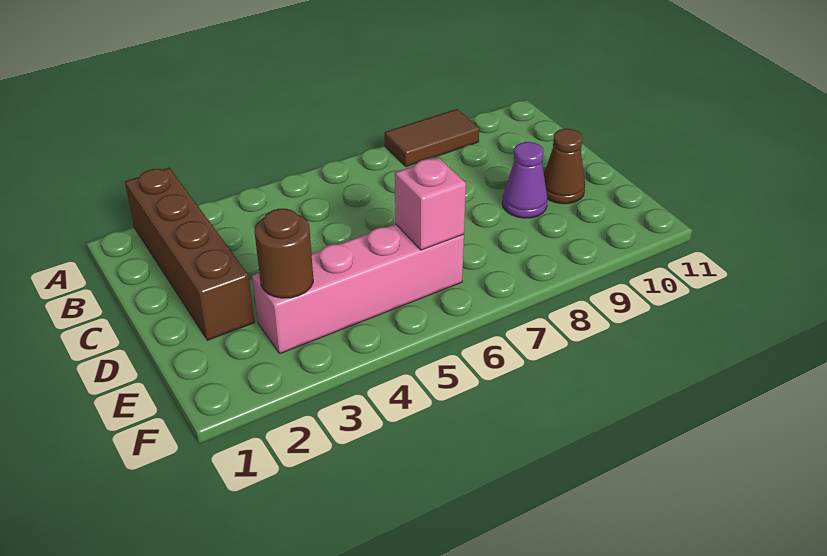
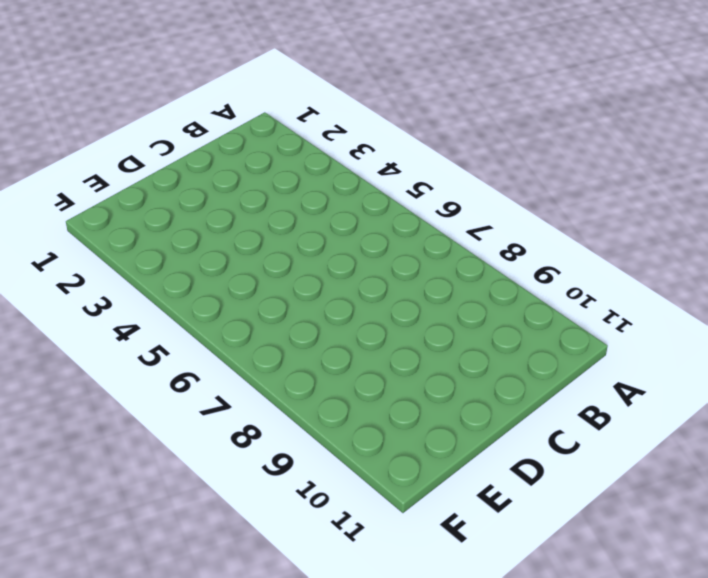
none -> brown brick A2:D2 level 1
none -> brown tile A8:A9 level 1

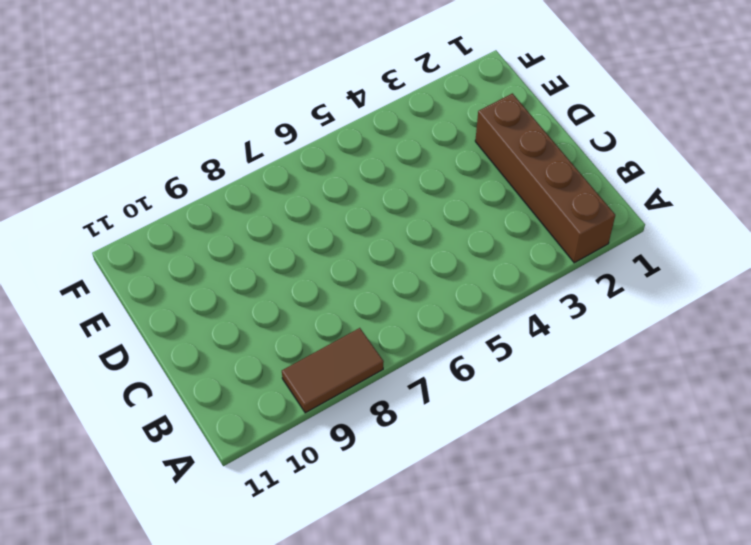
none -> purple cone D9 level 1
none -> brown cone D10 level 1

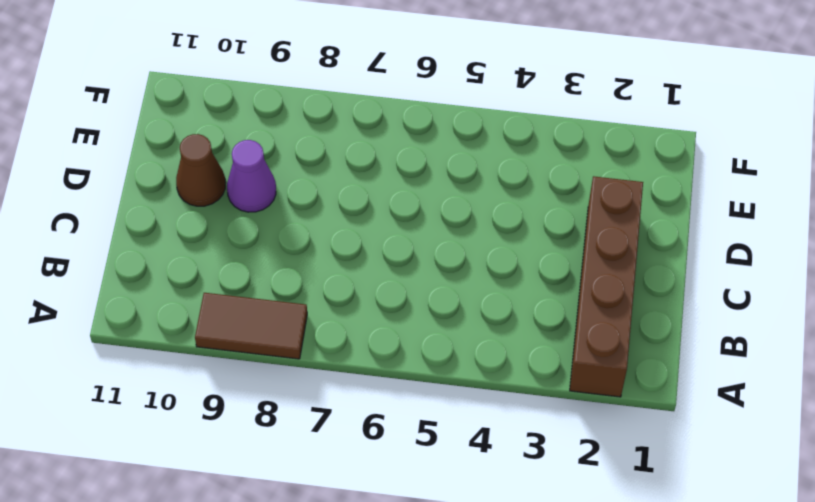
none -> pink brick E3:E6 level 1
none -> brown round brick E3 level 2

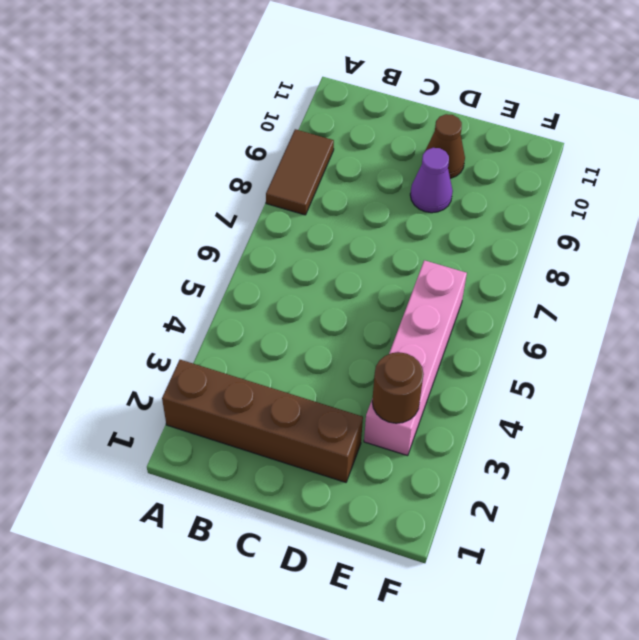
none -> pink brick E6 level 2

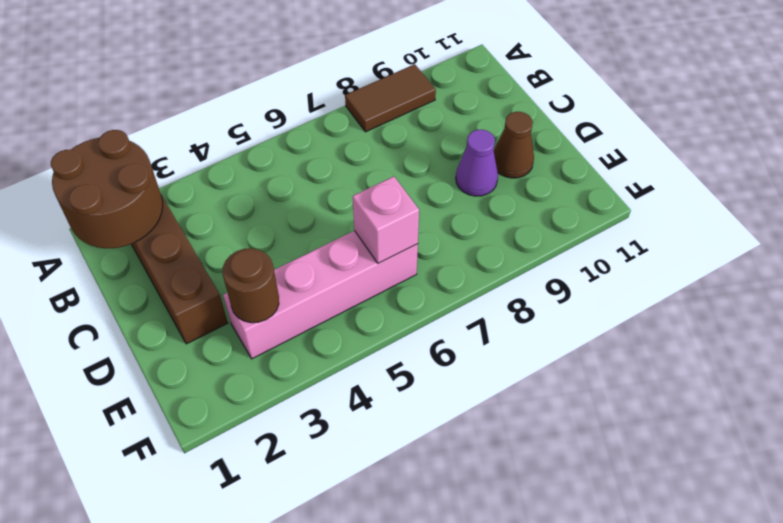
brown round brick A1:B2 level 2 -> none

